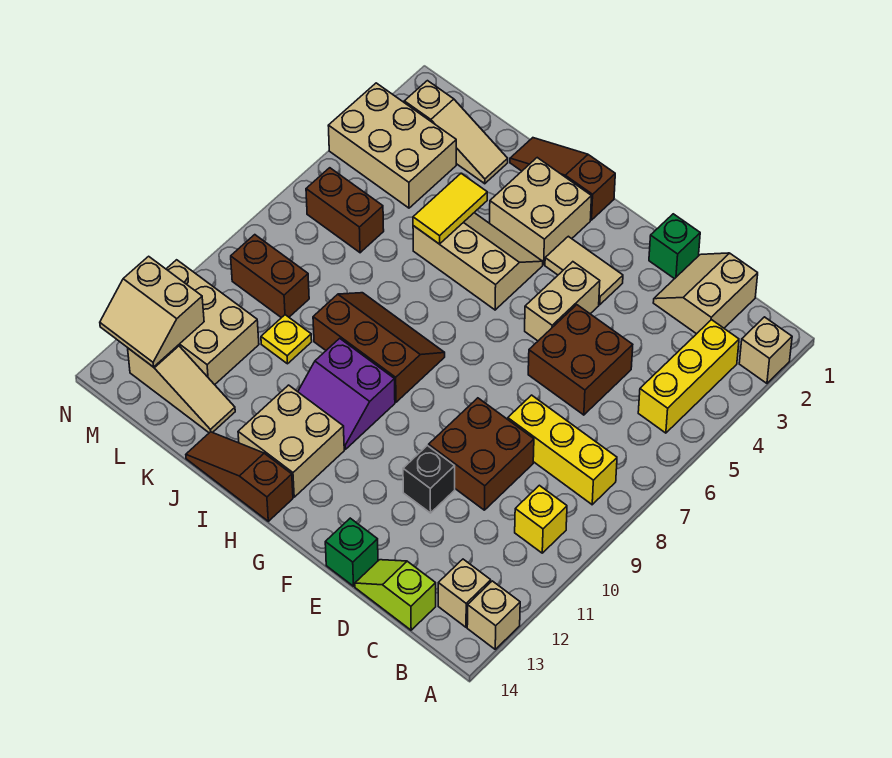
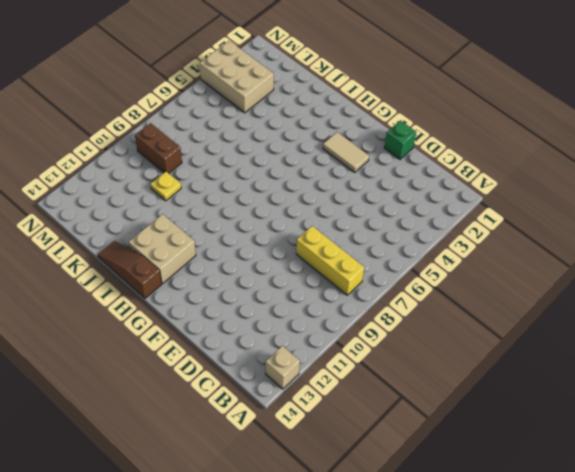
none -> tan brick A2 level 1
none -> yellow brick B3:B5 level 1
none -> yellow brick B10 level 1
none -> tan brick B13 level 1

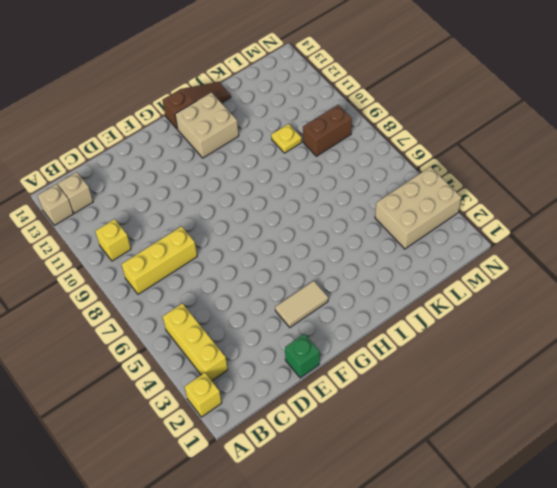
yellow brick A2 level 1 -> tan brick A2 level 1
none -> tan slope C1:D2 level 1 top C
none -> lime slope C14:D14 level 1 top C
none -> brown brick D5:E6 level 1
none -> brown brick D9:E10 level 1

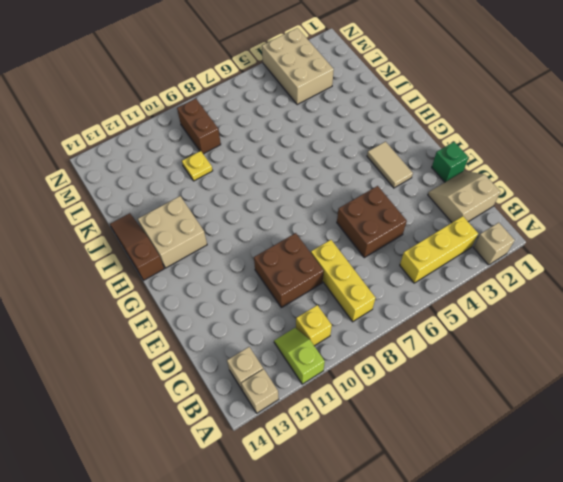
lime slope A11:B11 level 1 top A -> lime slope C14:D14 level 1 top C
none -> black brick E11 level 1
none -> green brick E14 level 1
none -> tan brick F4:F5 level 1
none -> brown slope H1:J1 level 1 top H

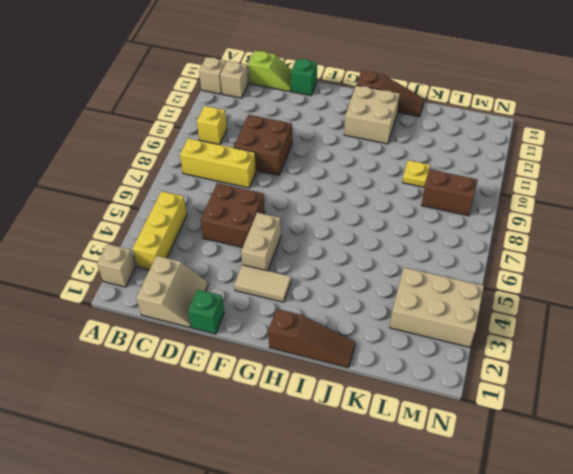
none -> black brick E11 level 1
none -> tan brick H2:I3 level 1
none -> tan slope H4:J5 level 1 top 5
none -> brown slope H8:J9 level 1 top 9

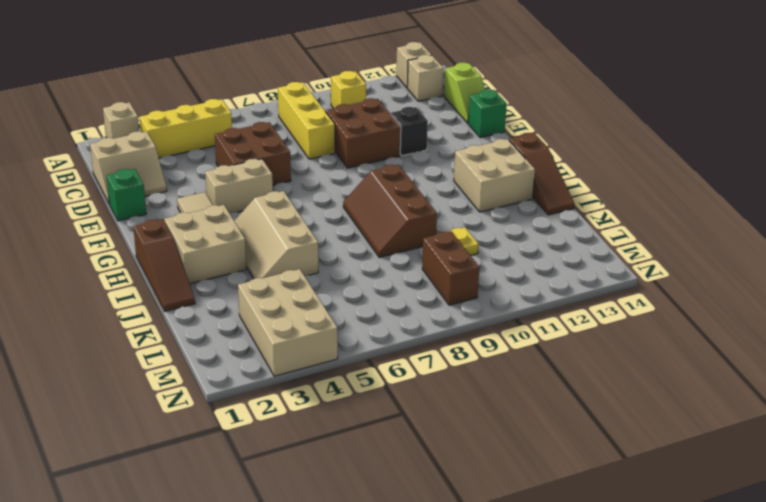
none -> purple slope H10:I11 level 1 top 10
none -> tan slope K2:M2 level 1 top M
none -> tan slope K13:M13 level 1 top M
none -> brown brick L6:M6 level 1

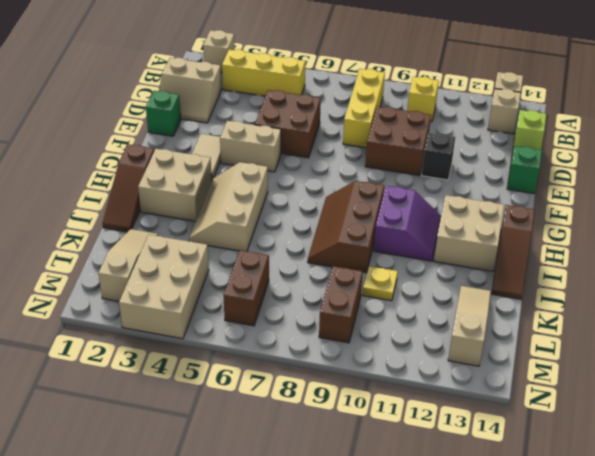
none -> tan brick L11:N12 level 1
none -> yellow tile J4:J5 level 2
none -> tan slope M12:N13 level 2 top 12

